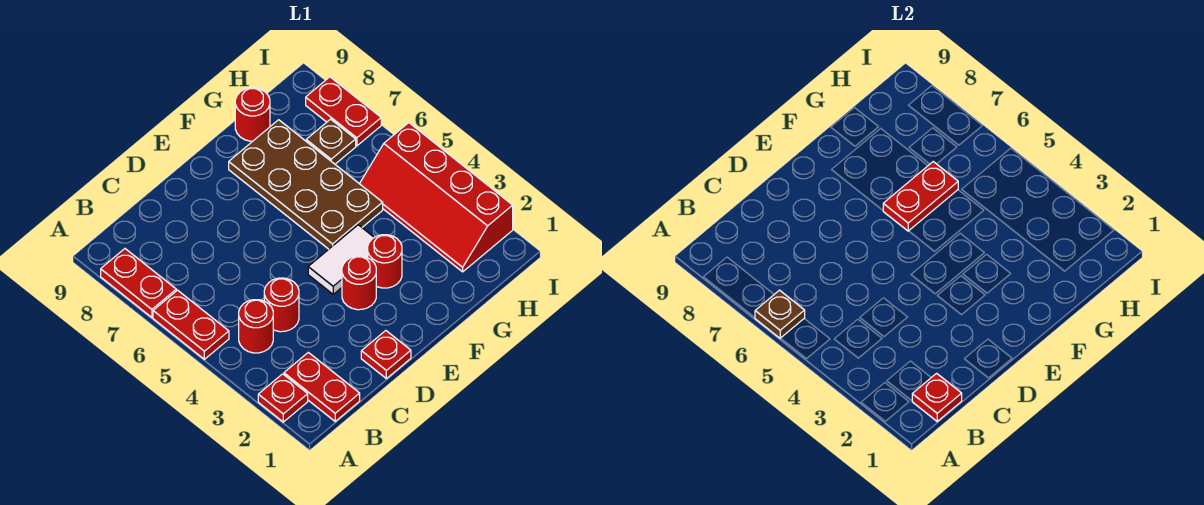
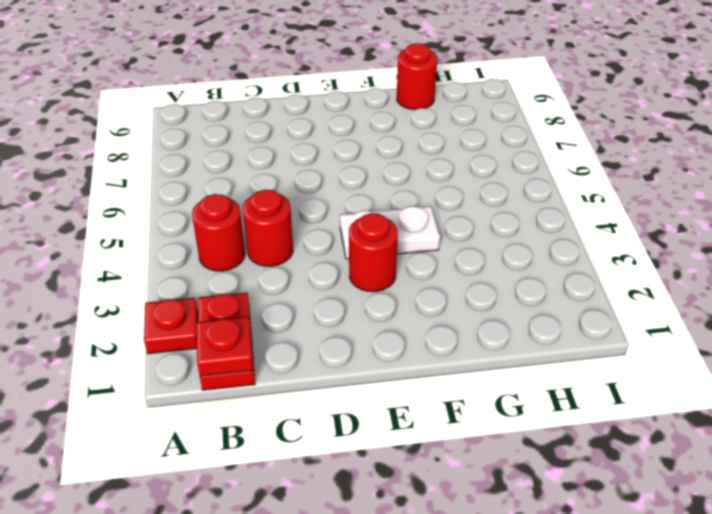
white plate E4:F4 level 1 -> white tile E4:F4 level 1
none -> red plate A5:A6 level 1
none -> red plate A7:A8 level 1
none -> red plate D1 level 1

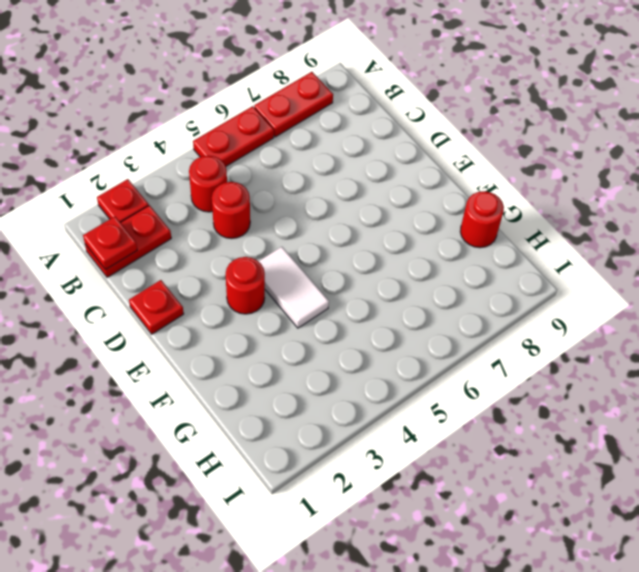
none -> red round brick F3 level 1
none -> brown plate F5:G8 level 1
none -> red slope H2:I5 level 1 top I

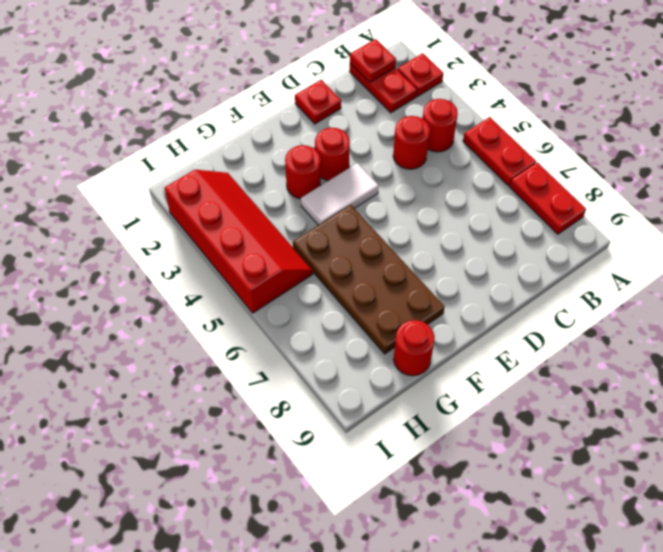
none -> brown plate H7 level 1
none -> red plate I7:I8 level 1
none -> brown plate A6 level 2

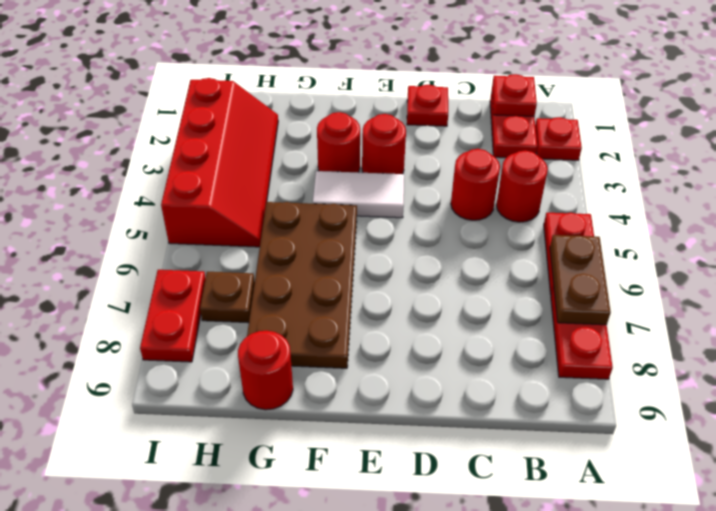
brown plate A6:A7 level 2 -> brown plate A6 level 2
none -> red plate F6:G6 level 2

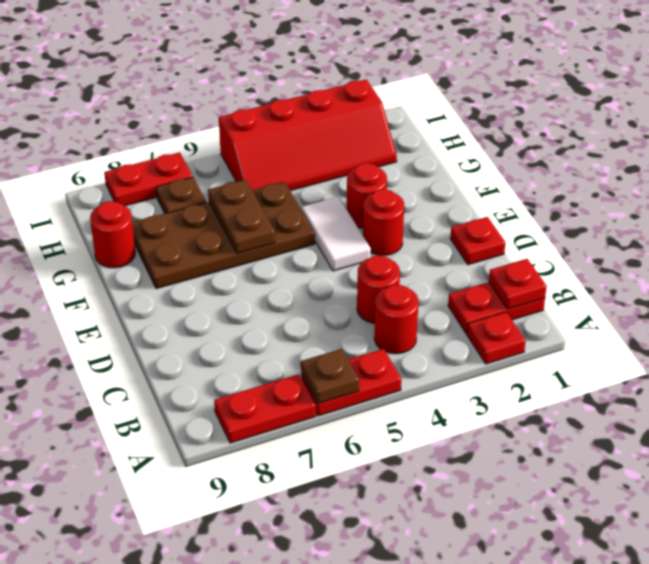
brown plate F6:G6 level 2 -> red plate F6:G6 level 2

